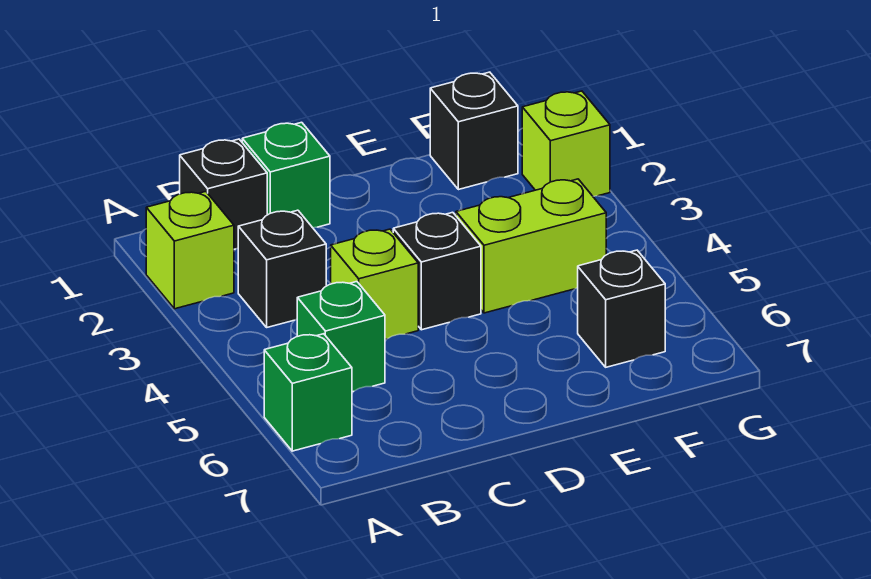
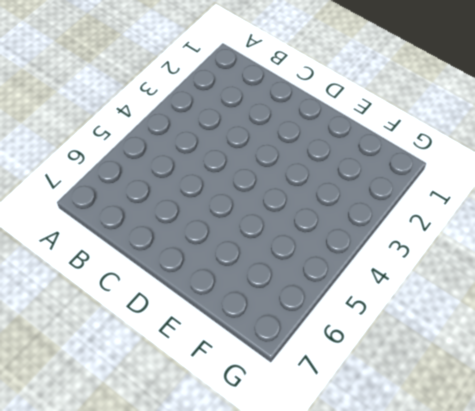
none -> lime brick A2 level 1
none -> green brick A6 level 1
none -> black brick B1 level 1

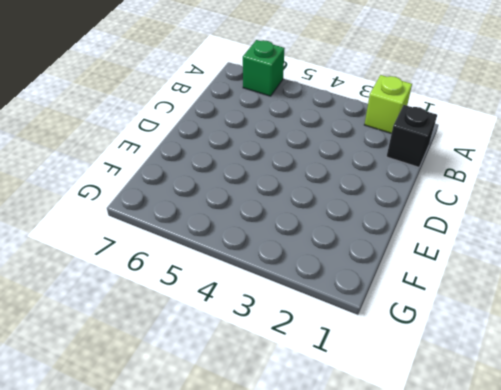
none -> black brick B3 level 1
none -> green brick B5 level 1
none -> green brick C1 level 1

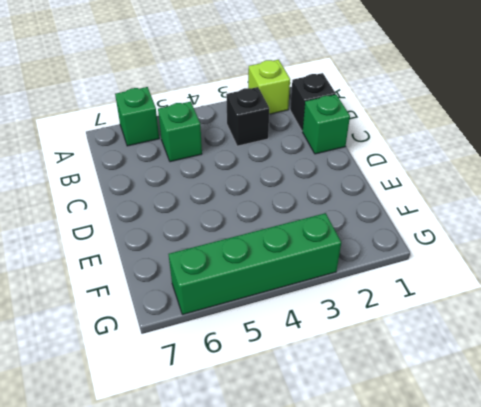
green brick G3:G6 level 1 -> none
none -> lime brick C4 level 1
none -> black brick D4 level 1
none -> lime brick E4:F4 level 1

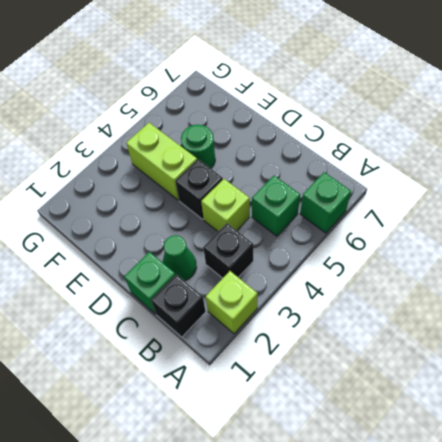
green cone C2 level 1 -> none
green round brick E5 level 1 -> none
none -> black brick F1 level 1
none -> black brick F6 level 1
none -> lime brick G2 level 1

